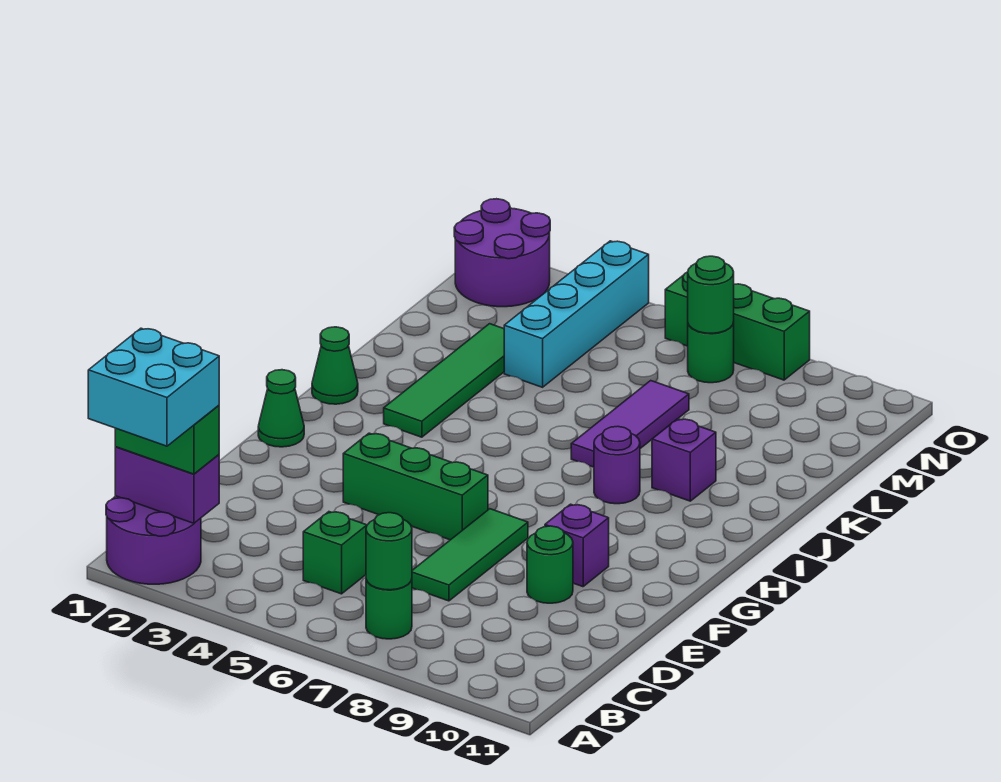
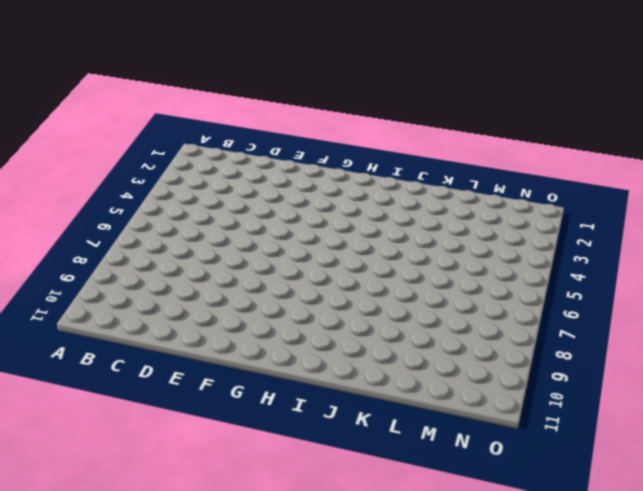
none -> purple round brick A1:B2 level 1
none -> green round brick B7 level 1
none -> green brick C5 level 1

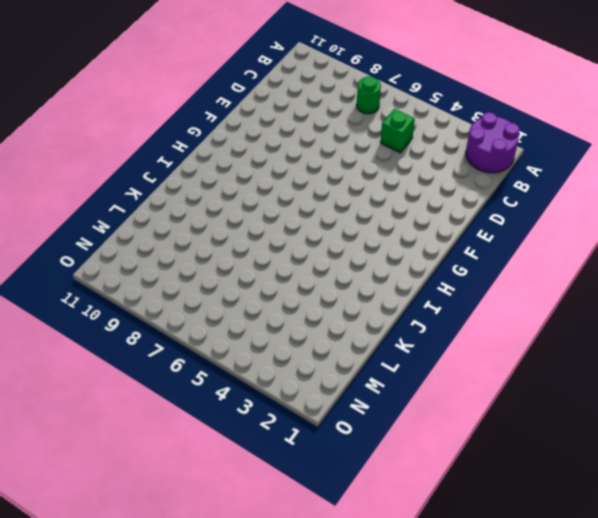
none -> green tile D7:F7 level 1
none -> green round brick E9 level 1
none -> green brick F4:F6 level 1

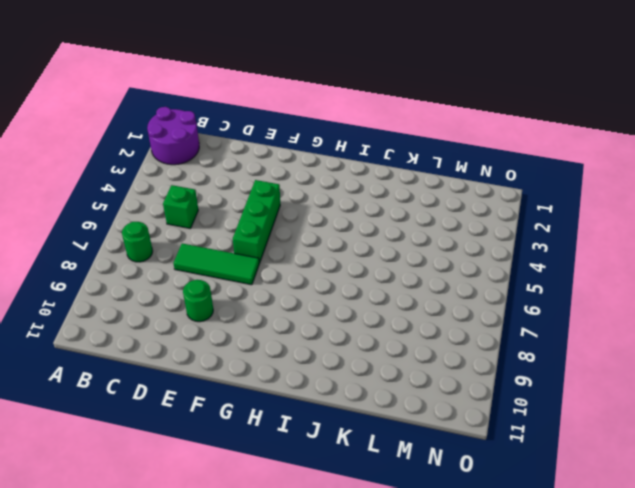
none -> purple brick F9 level 1
none -> green cone G1 level 1
none -> green cone I1 level 1

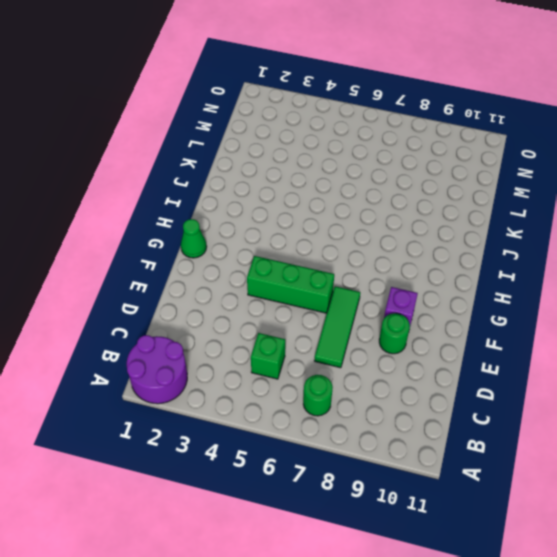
none -> green cone I1 level 1
none -> green tile I3:L3 level 1
none -> purple round brick I8 level 1

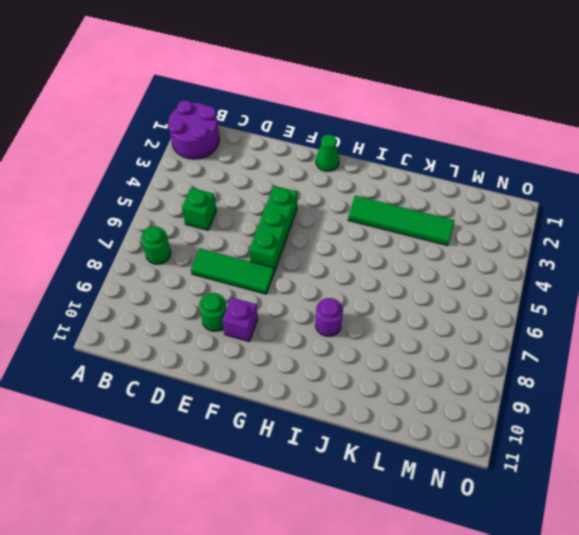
none -> green cone I1 level 1
none -> purple tile J7:L7 level 1
none -> purple brick J9 level 1

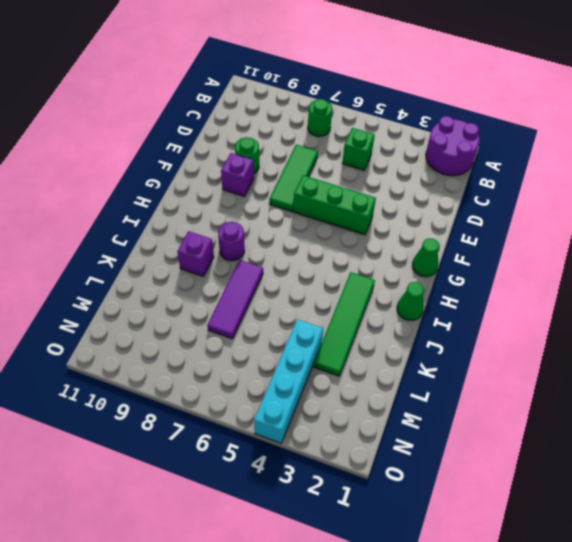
none -> purple round brick N1:O2 level 1
none -> green round brick N7 level 1
none -> green brick O6:O8 level 1

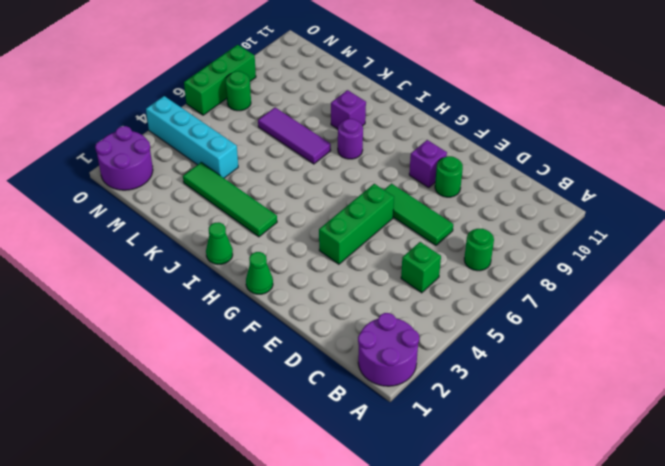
none -> purple brick B1:B2 level 2
none -> green round brick B7 level 2
none -> green round brick N7 level 2

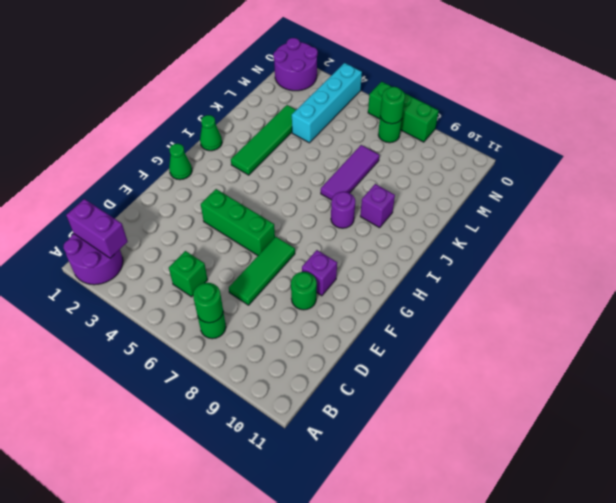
none -> green brick B1:B2 level 3
none -> cyan brick A1:B2 level 4

